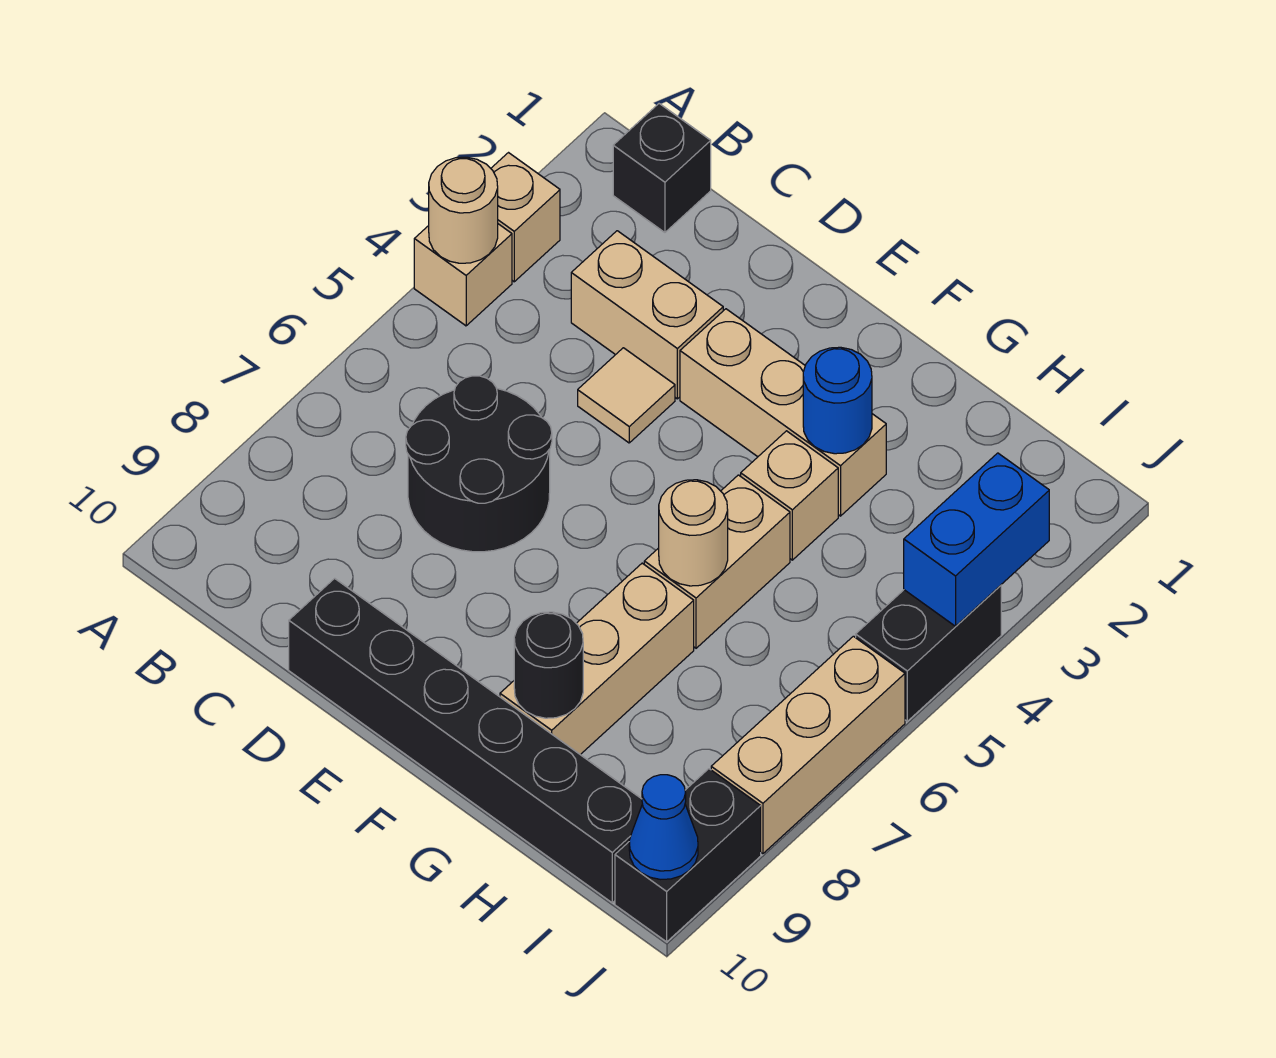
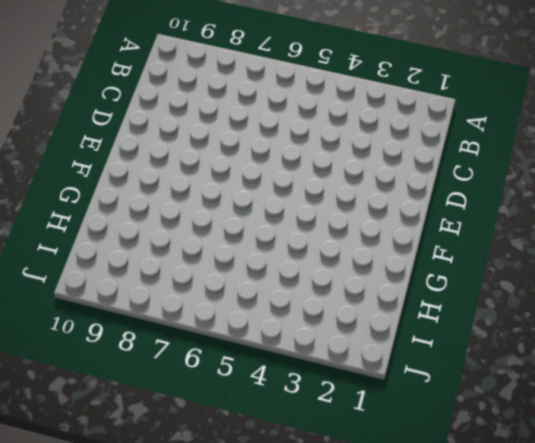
none -> tan brick A3 level 1
none -> tan brick A4 level 1
none -> black brick B1 level 1

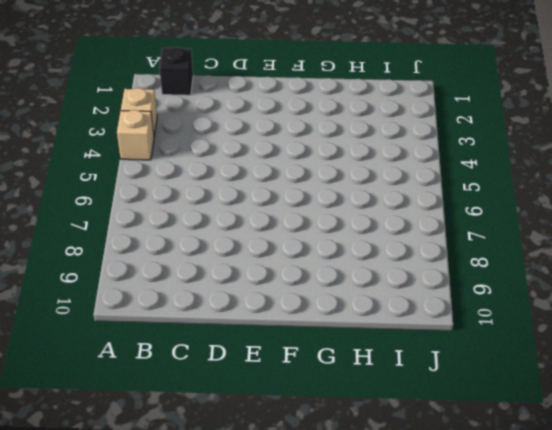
none -> tan brick C3:D3 level 1
none -> black round brick C6:D7 level 1
none -> tan tile D4 level 1

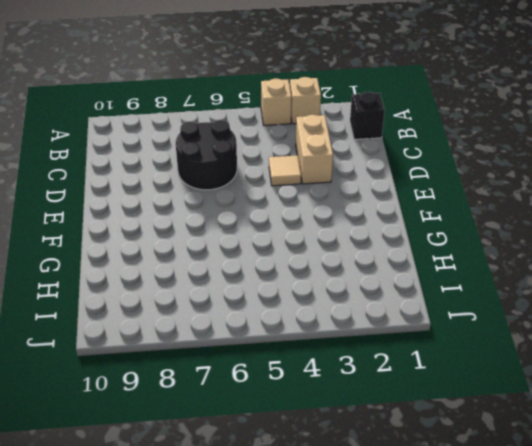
none -> black brick D10:I10 level 1
none -> tan brick E3:G3 level 1
none -> tan brick G4 level 1

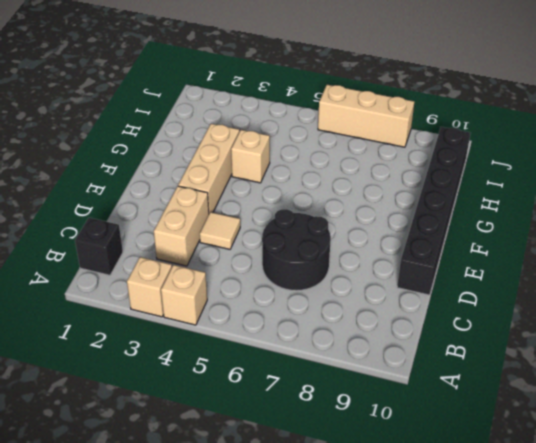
none -> tan brick G5:G6 level 1
none -> tan brick G7:G9 level 1
none -> black brick J4:J5 level 1

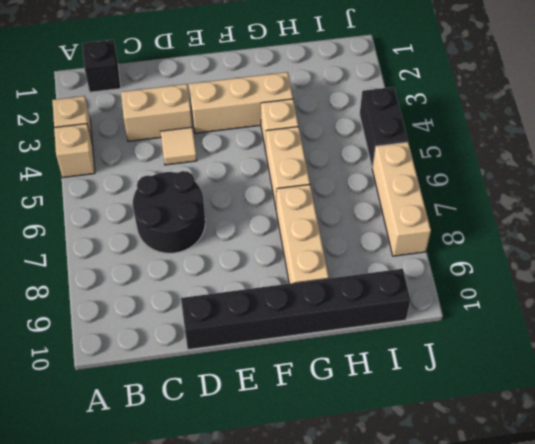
none -> black brick J9:J10 level 1
none -> tan round brick A4 level 2
none -> blue round brick G3 level 2

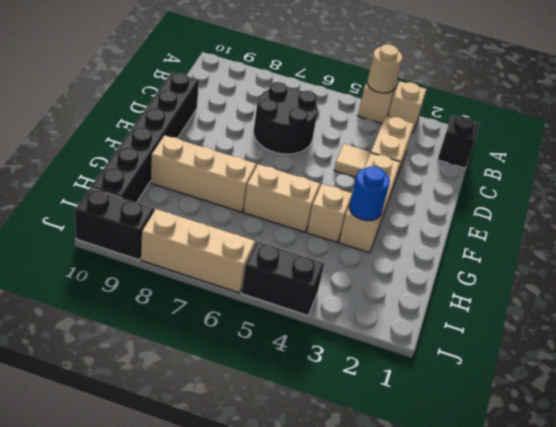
none -> tan round brick G6 level 2
none -> black round brick G9 level 2
none -> blue brick J3:J4 level 2

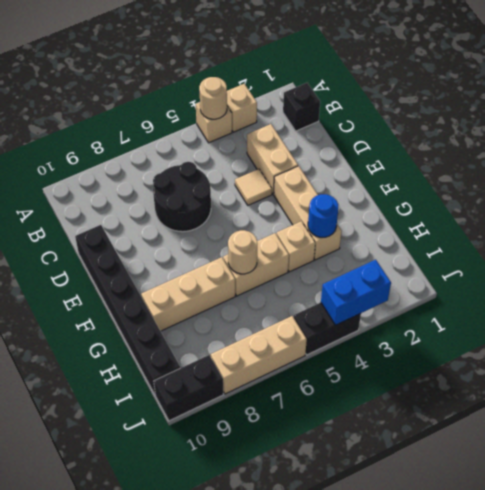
none -> black round brick G9 level 2
none -> blue cone J10 level 2

